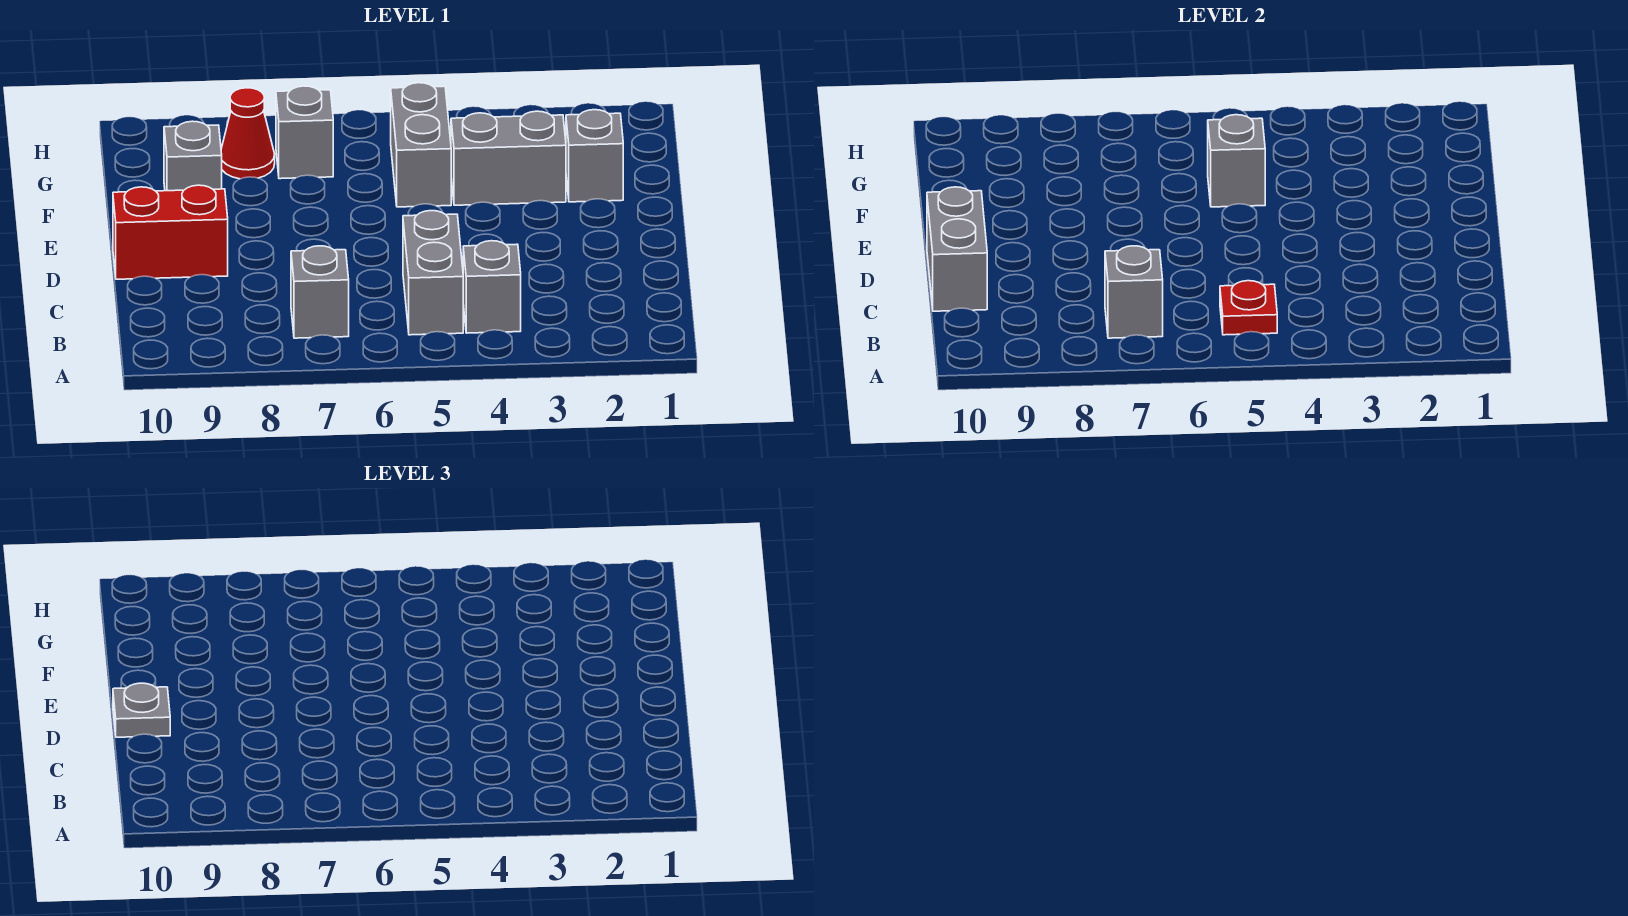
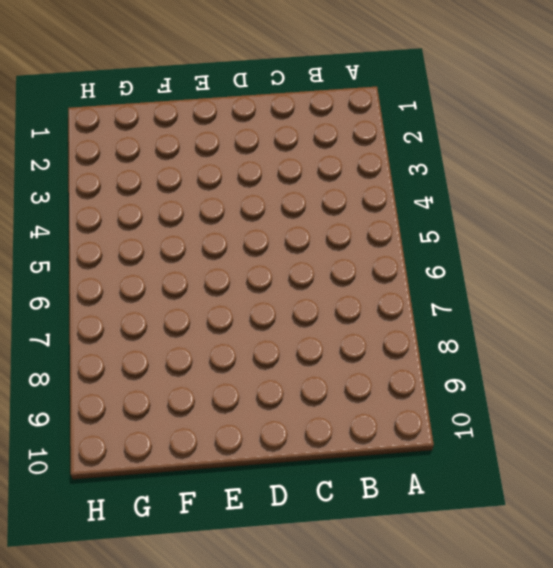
none -> grey brick B4 level 1
none -> grey brick B5:C5 level 1
none -> grey brick B7 level 1

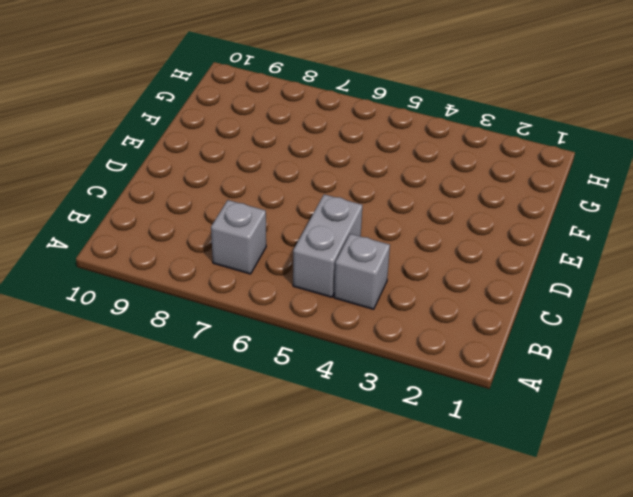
none -> red brick D9:D10 level 1
none -> grey brick F2 level 1
none -> grey brick F3:F4 level 1

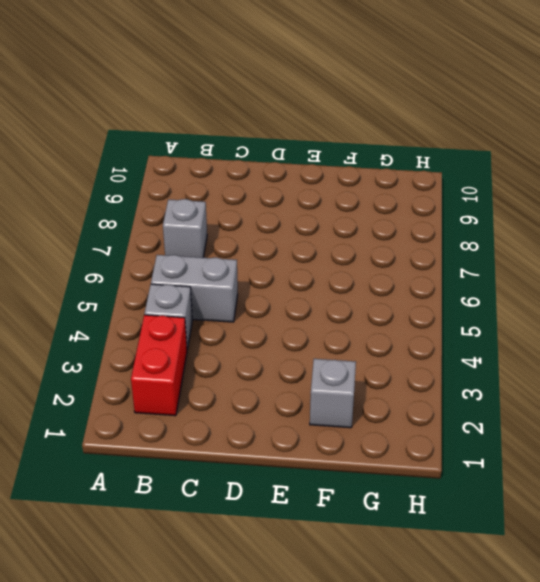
red brick B2:B3 level 1 -> red brick D9:D10 level 1
none -> grey brick F3:F4 level 1
none -> grey brick F5:G5 level 1
none -> grey brick F9 level 1

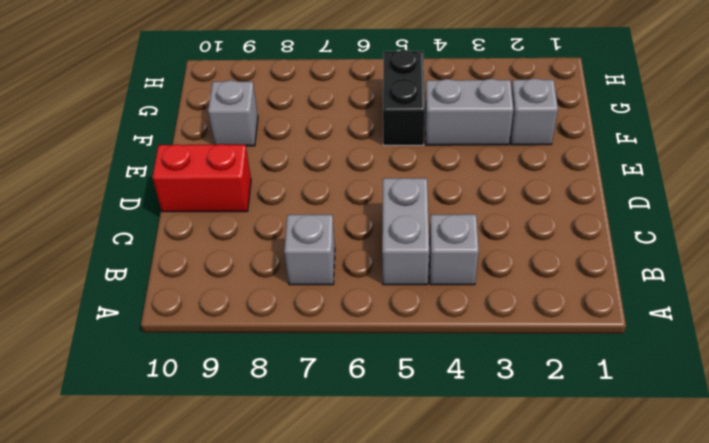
black brick F5:G5 level 1 -> grey brick F5:G5 level 1
none -> grey brick G7 level 1
none -> red cone G8 level 1
none -> red plate B5 level 2

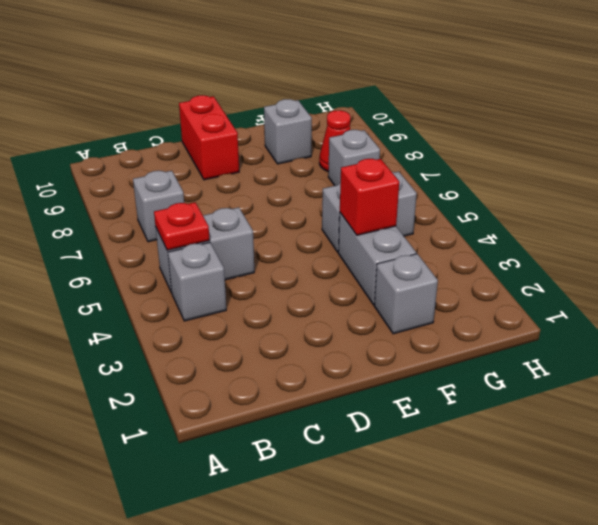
red brick F4 level 2 -> none
none -> grey brick B7 level 2
none -> grey brick C10:D10 level 2
none -> grey brick F5 level 2

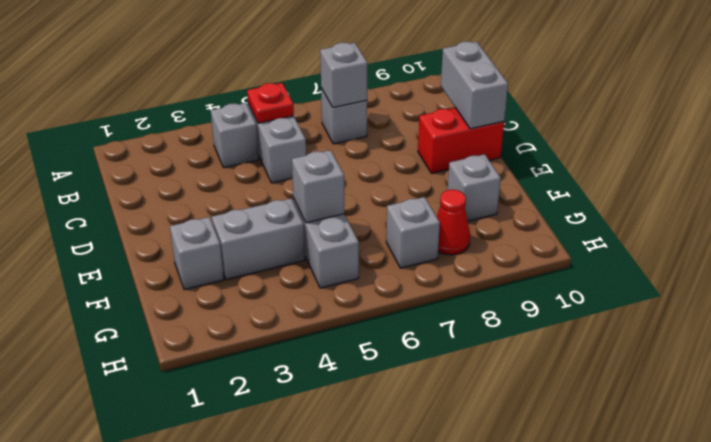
none -> grey plate D10 level 3

